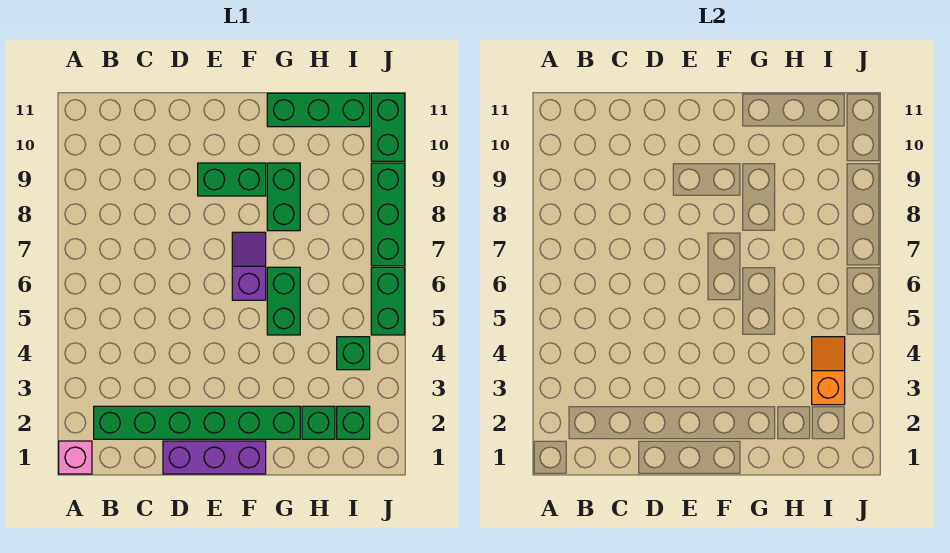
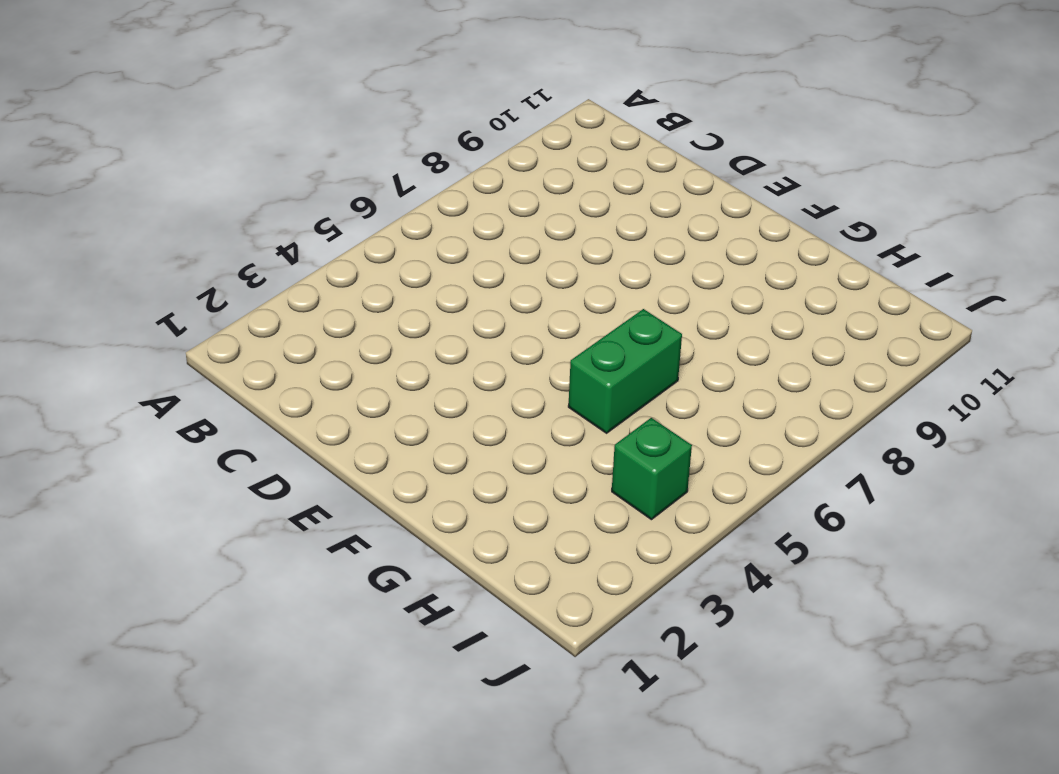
none -> pink brick A1 level 1
none -> green brick B2:G2 level 1
none -> purple brick D1:F1 level 1

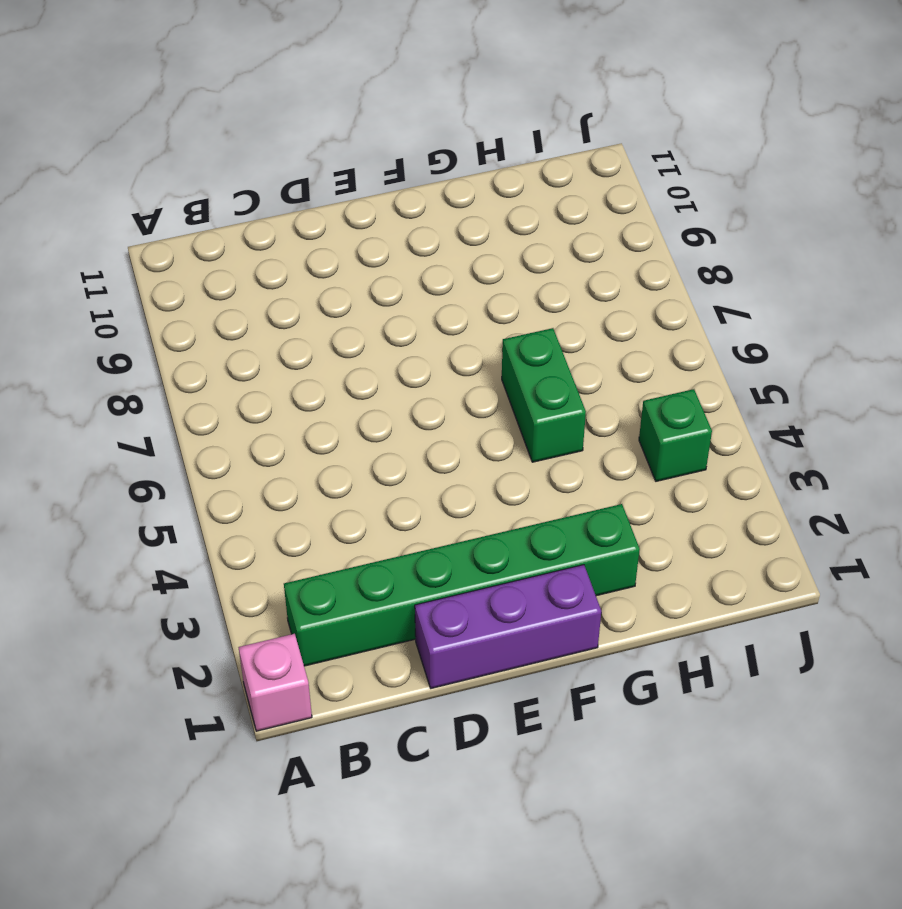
none -> green brick E9:F9 level 1
none -> purple slope F6:F7 level 1 top 6
none -> green brick G8:G9 level 1

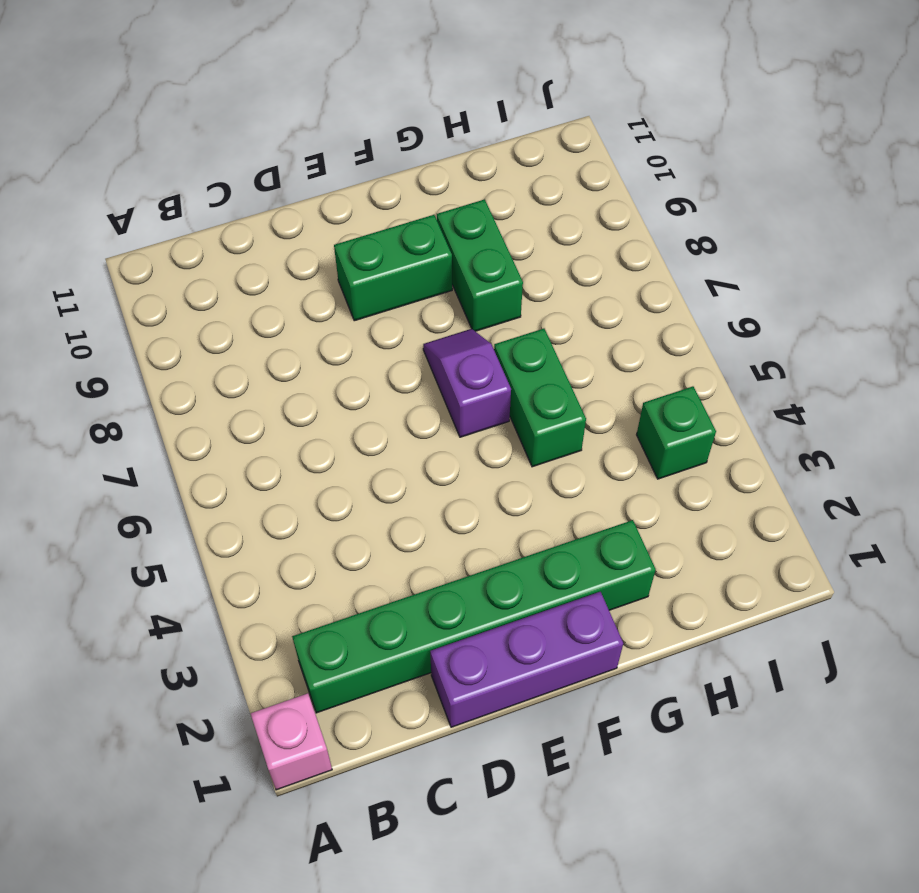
none -> green brick G11:I11 level 1
none -> green brick H2 level 1
none -> green brick I2 level 1

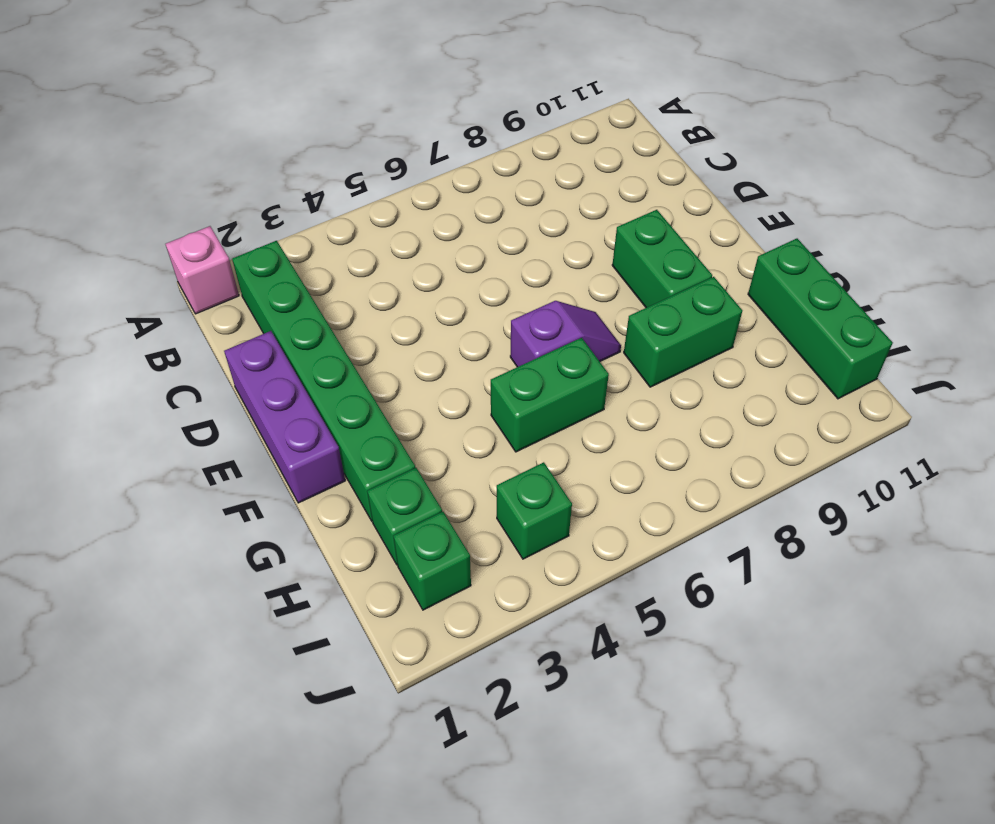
none -> green brick J5:J6 level 1
none -> green brick J7:J9 level 1
none -> green brick J10:J11 level 1

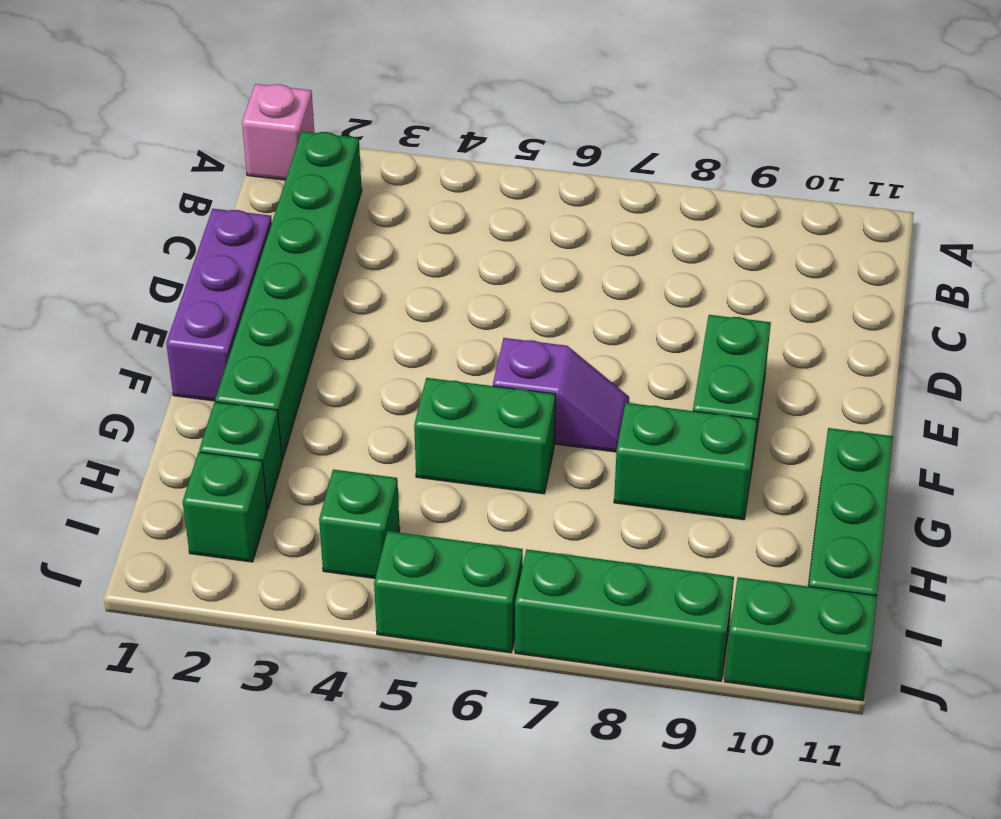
none -> orange slope I3:I4 level 2 top 3

